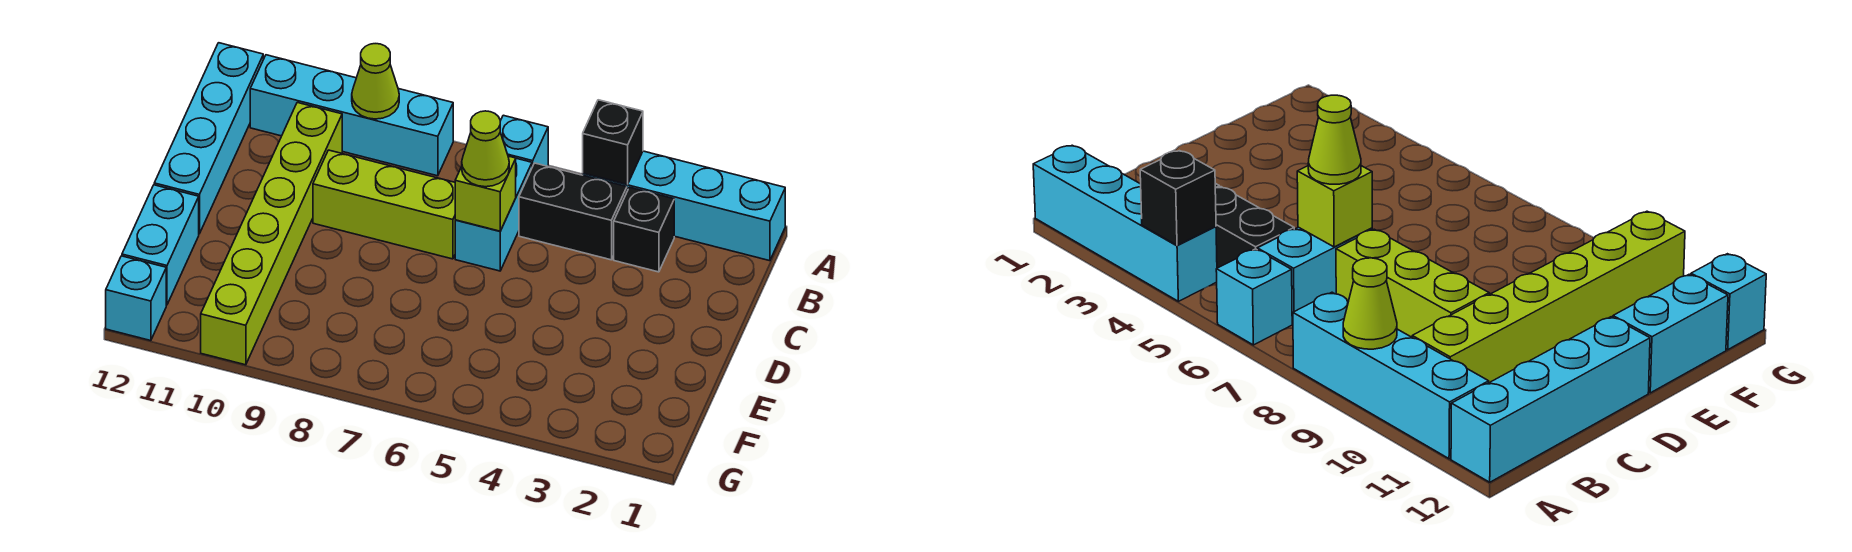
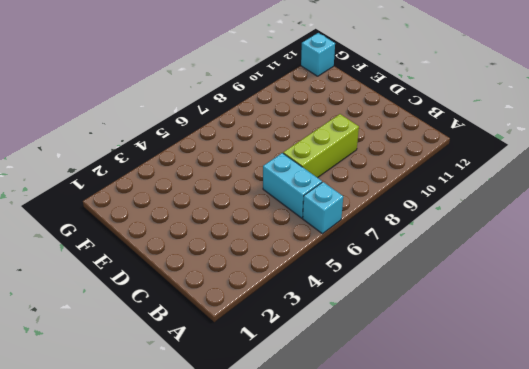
none -> cyan brick A1:A4 level 1
none -> cyan brick A8:A11 level 1
none -> cyan brick A12:D12 level 1

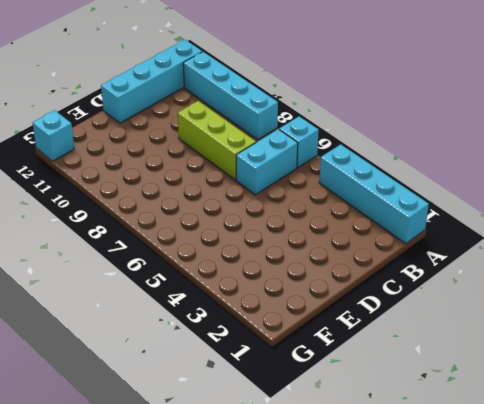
none -> black brick B3 level 1
none -> black brick B4:B5 level 1
none -> lime brick B10:G10 level 1

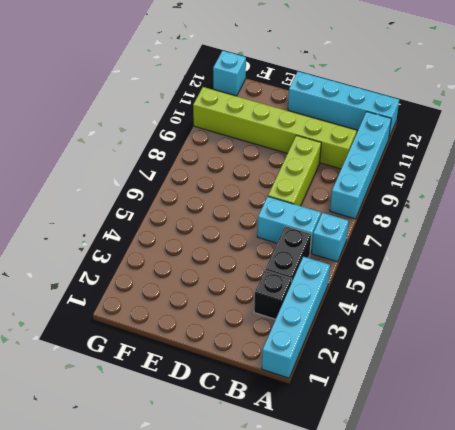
none -> cyan brick E12:F12 level 1
none -> black brick A4 level 2
none -> lime cone A9 level 2

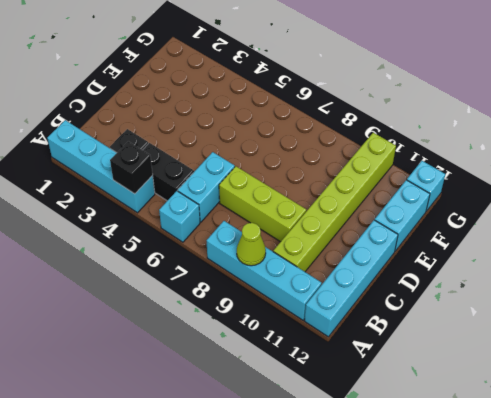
none -> lime brick C6 level 2
none -> lime cone C6 level 3

